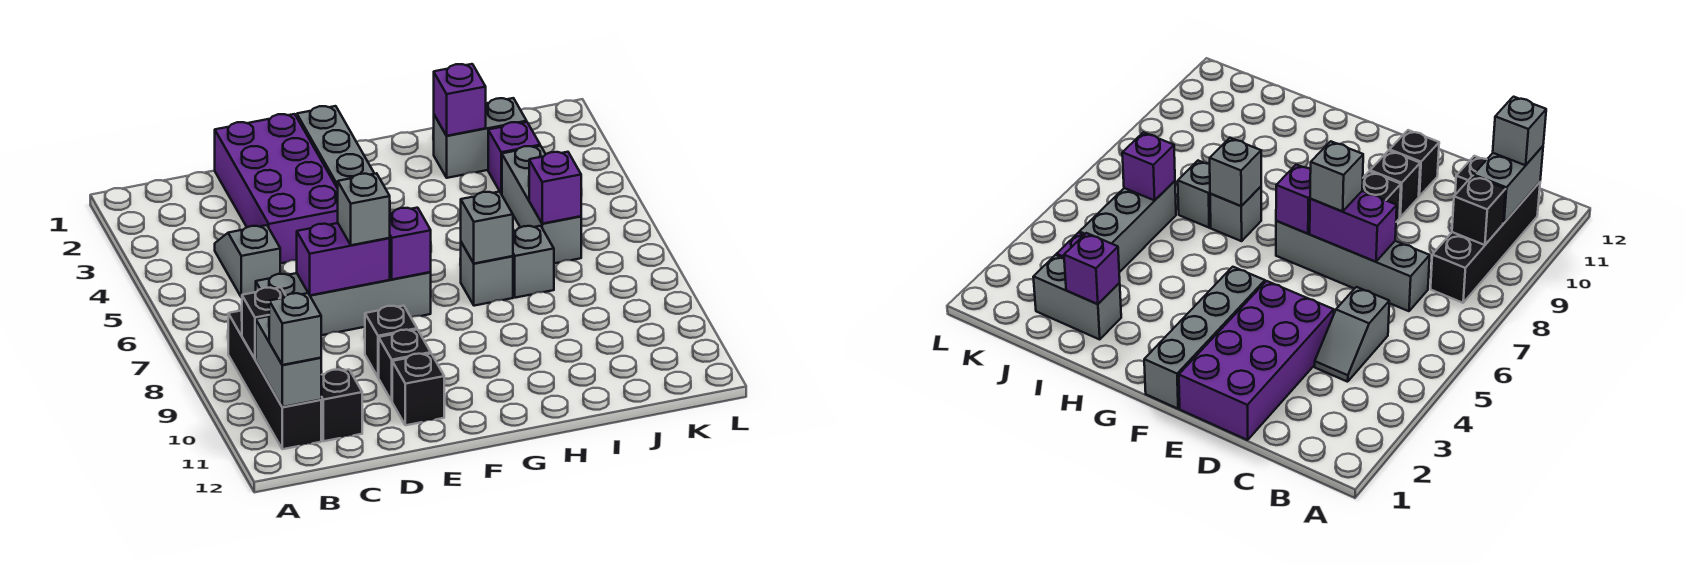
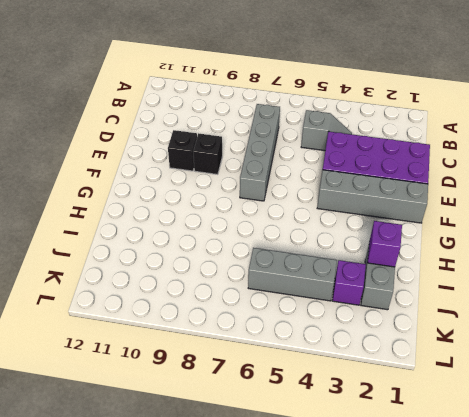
none -> black brick B8:B11 level 1
none -> black brick C11 level 1
none -> black brick E11 level 1

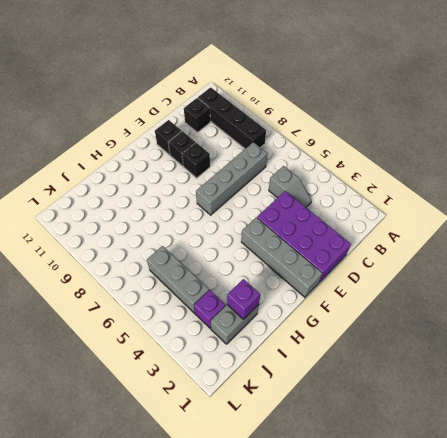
none -> grey brick H7 level 1
none -> grey brick I7 level 1
none -> black brick B9 level 2

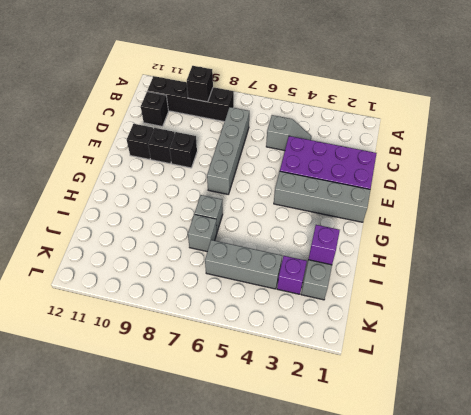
none -> grey brick B10:B11 level 2
none -> purple brick D7:E7 level 2
none -> purple brick F7 level 2

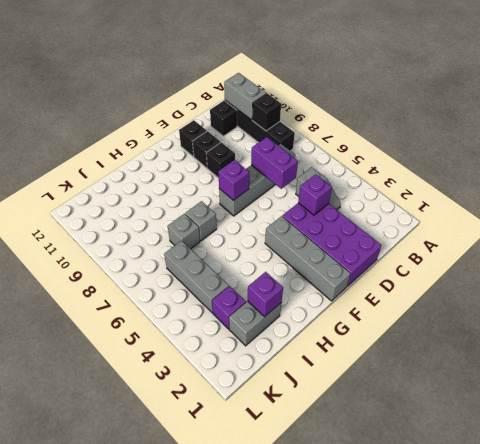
purple brick D4 level 2 -> purple brick J6 level 2
purple brick D6:D7 level 2 -> purple brick D7:E7 level 2
none -> grey brick H7 level 2
none -> grey brick B11 level 3
none -> grey brick E7 level 3

